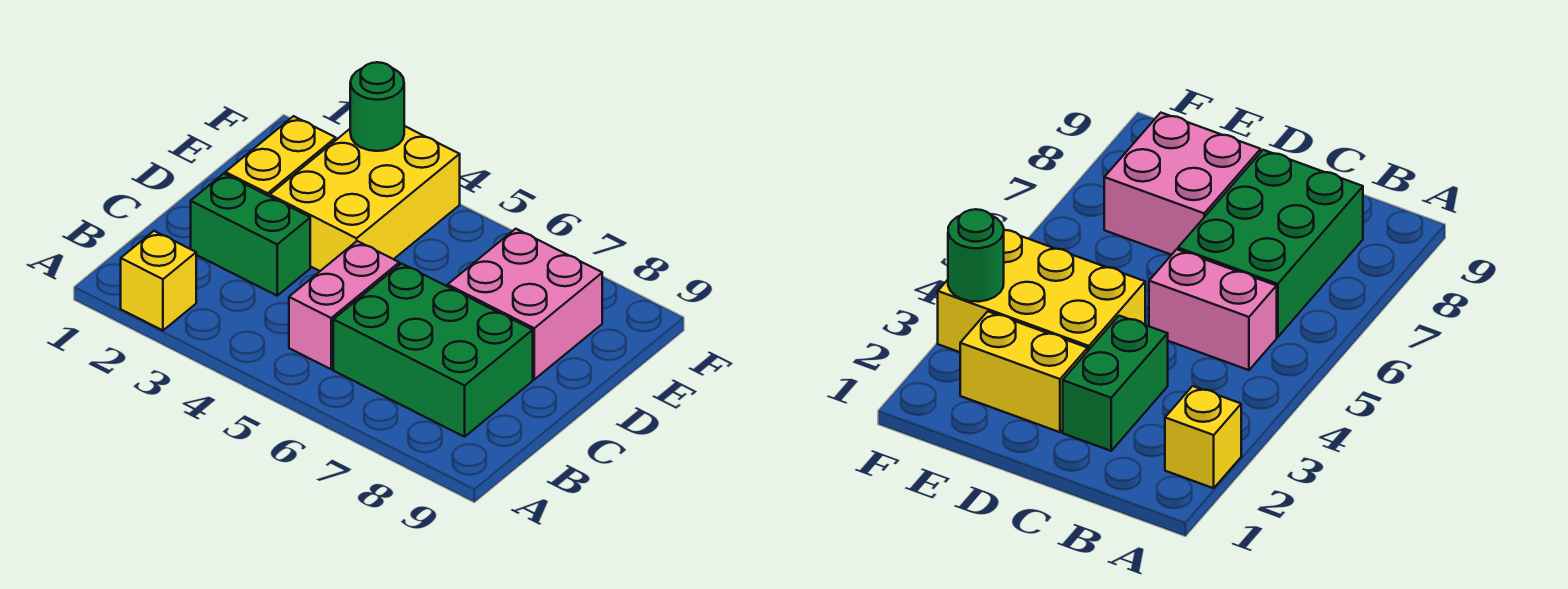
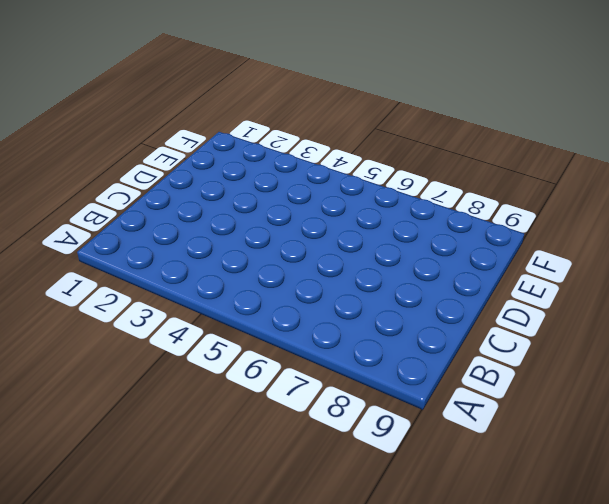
none -> yellow brick A2 level 1
none -> pink brick B5:C5 level 1

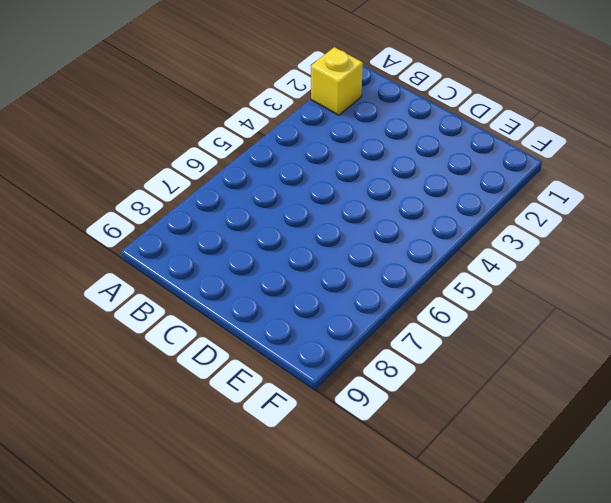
none -> pink brick B5:C5 level 1
none -> green brick B6:C8 level 1

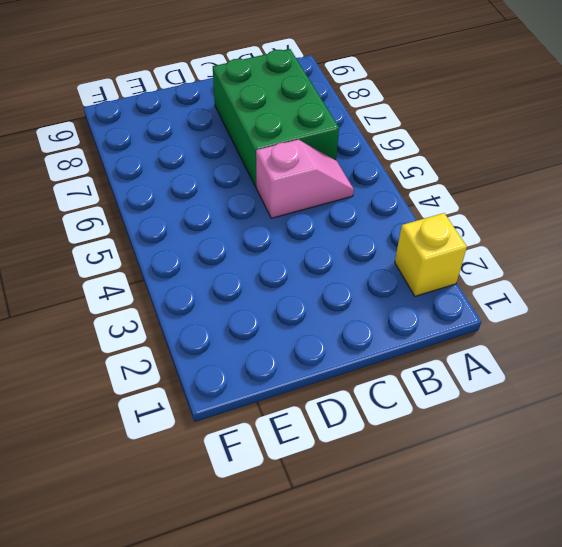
pink slope B5:C5 level 1 top C -> pink brick B5:C5 level 1
none -> green brick C2:C3 level 1
none -> yellow brick D2:E2 level 1

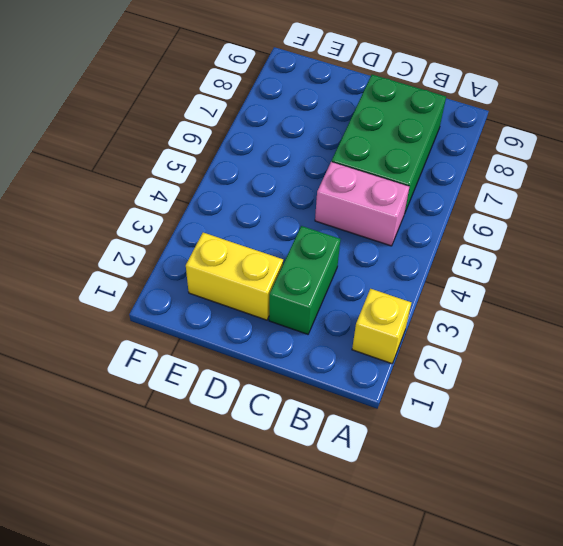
none -> yellow brick D3:F4 level 1
none -> pink brick D7:E8 level 1

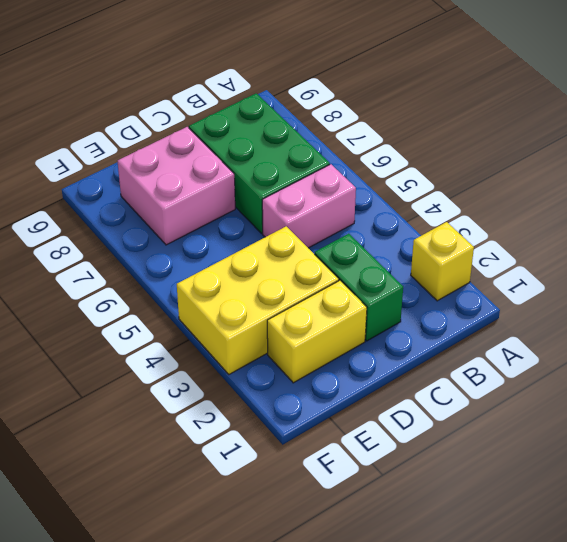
none -> green round brick F3 level 2

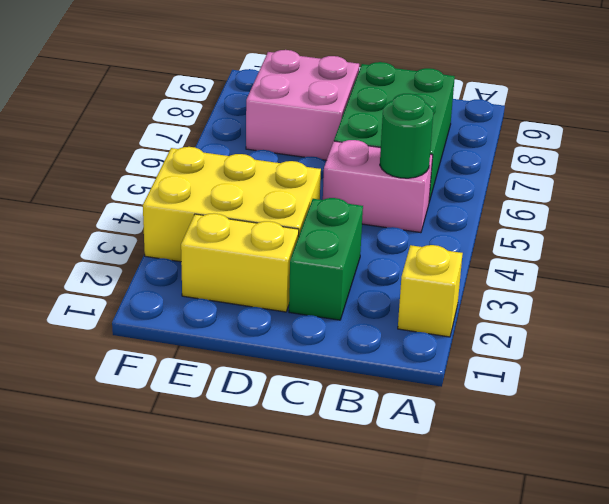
green round brick B5 level 2 -> green round brick F3 level 2

